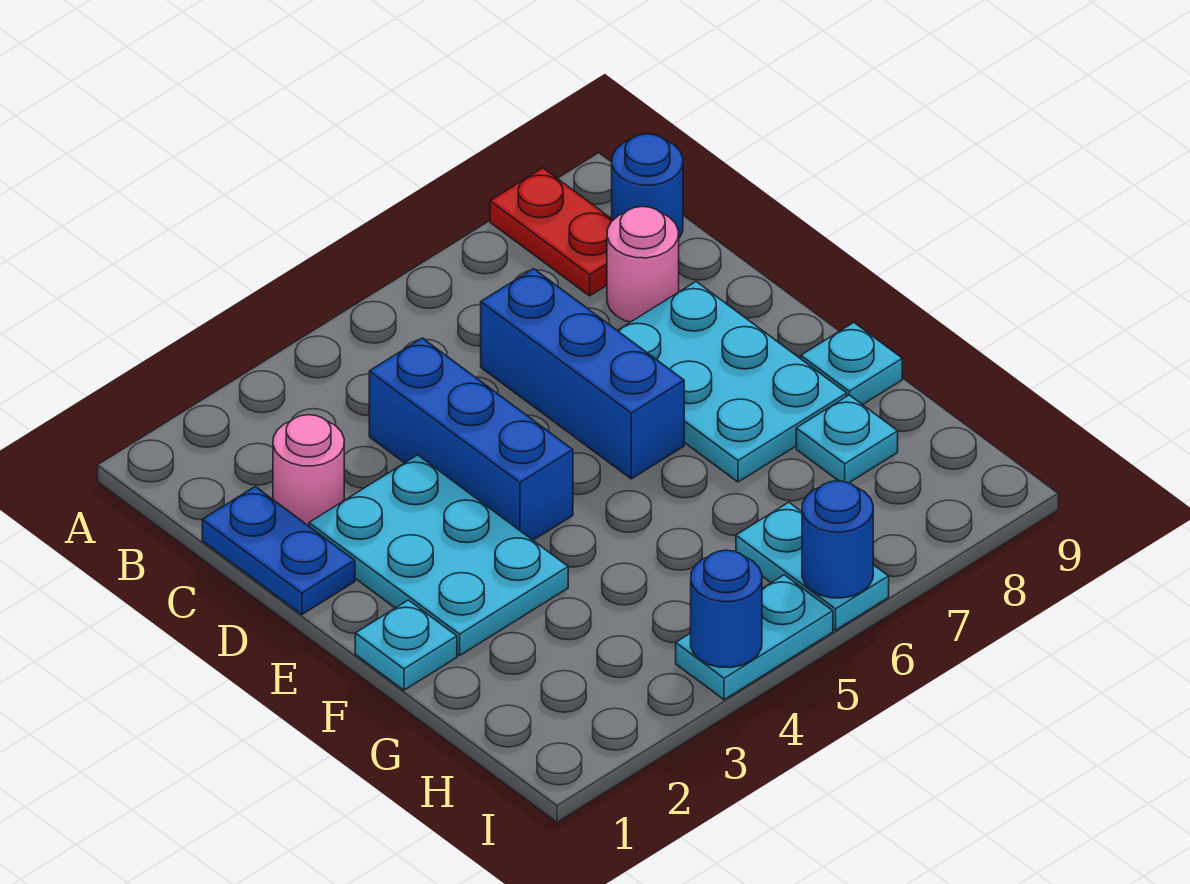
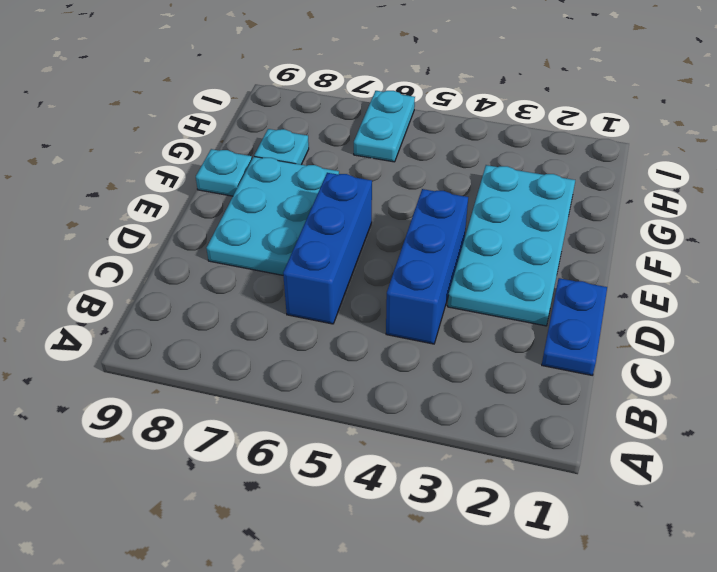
cyan plate D2:G3 level 1 -> cyan plate D2:F3 level 1
none -> red plate A8:B8 level 1
none -> blue round brick B9 level 1
none -> pink round brick C2 level 1

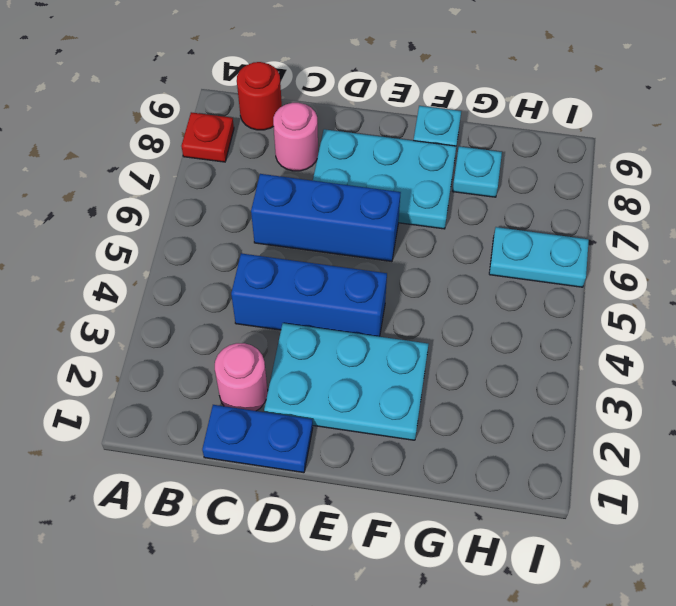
red plate A8 level 1 -> red plate A8:B8 level 1
red round brick B9 level 1 -> blue round brick B9 level 1
none -> cyan plate F1 level 1
none -> cyan plate I4:I5 level 1
none -> blue round brick I4 level 2

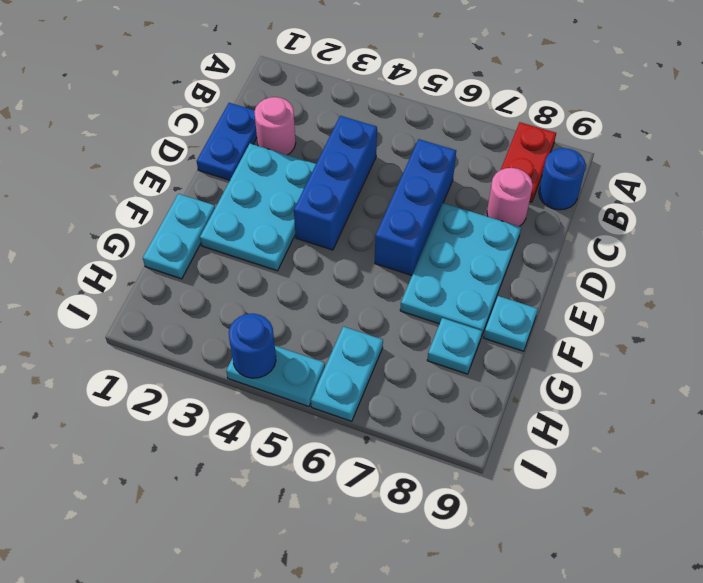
cyan plate F1:G1 level 1 -> cyan plate F1 level 1
none -> blue round brick I6 level 2

